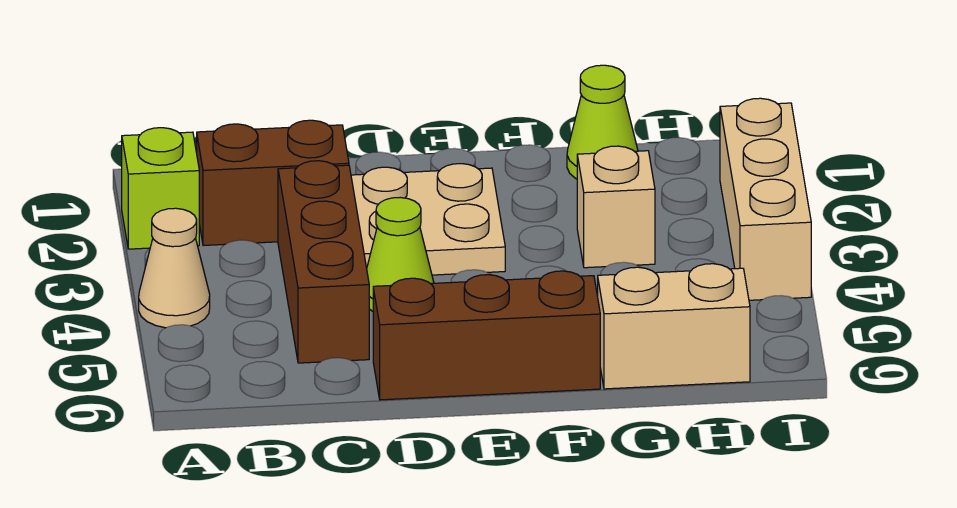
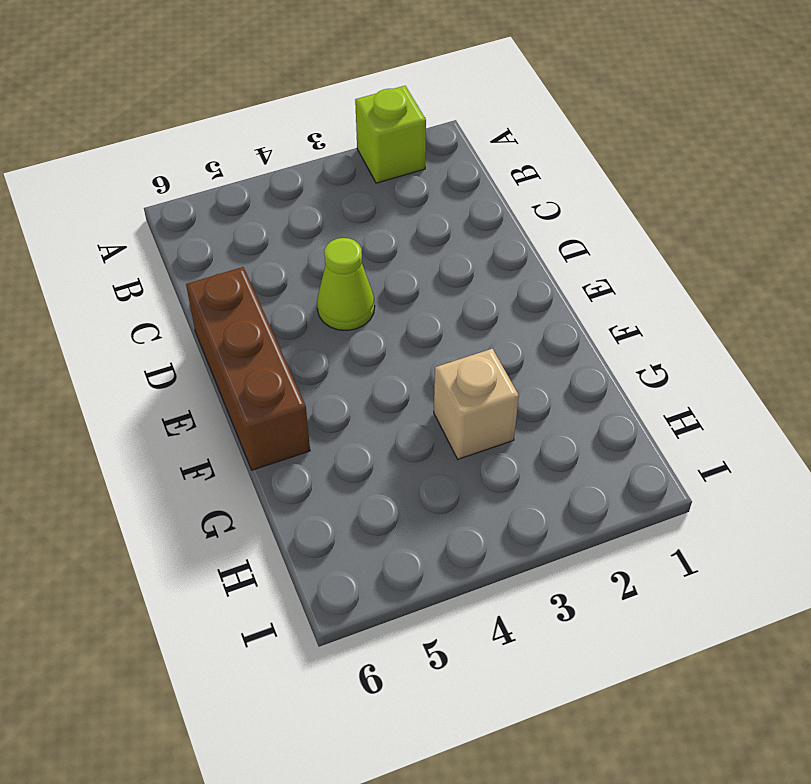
none -> tan cone A4 level 1
none -> brown brick B2:C2 level 1

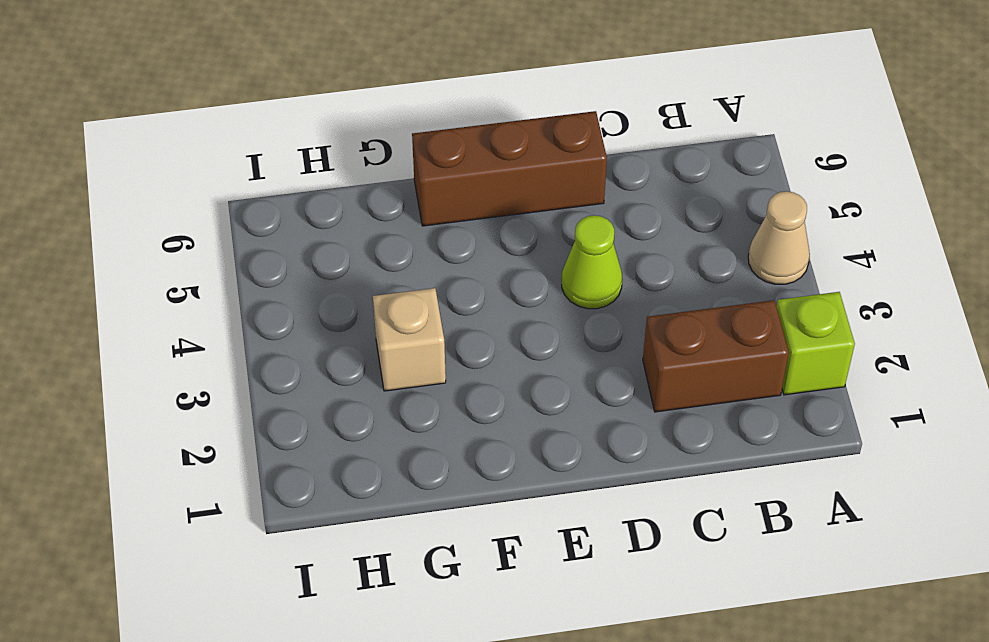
none -> brown brick C3:C5 level 1
none -> tan plate D2:E3 level 1

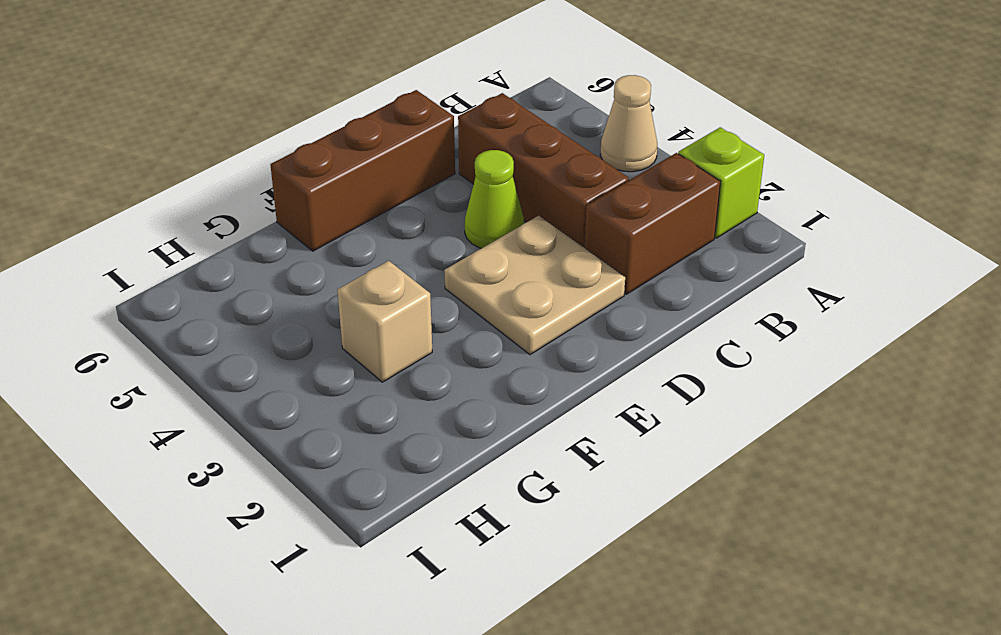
none -> lime cone G1 level 1
none -> tan brick G6:H6 level 1

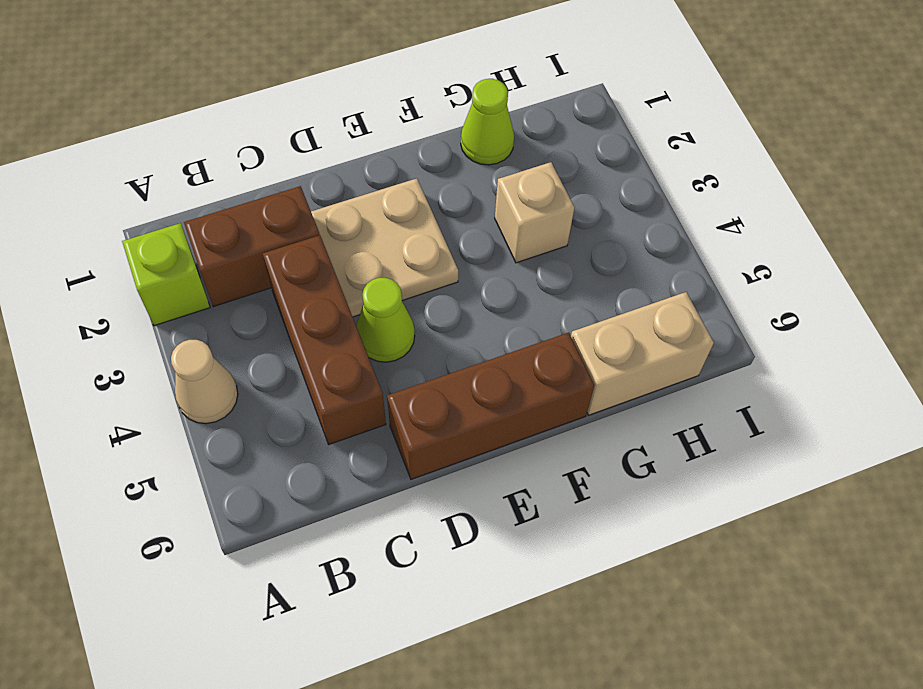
none -> tan brick I2:I4 level 1

